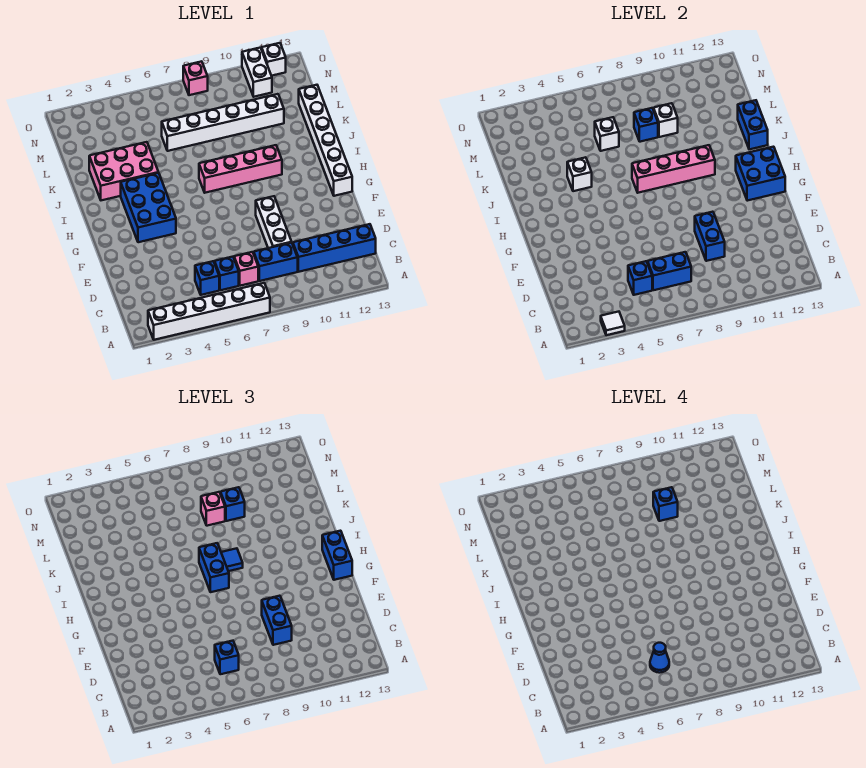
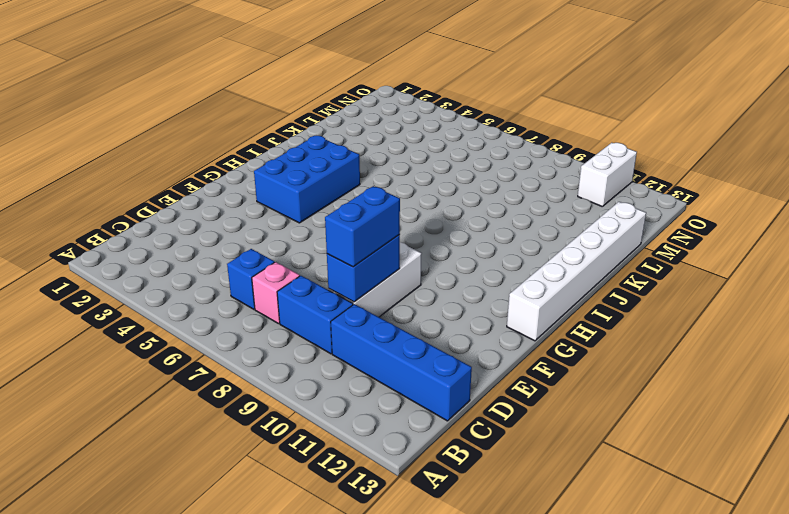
none -> white brick A2:A7 level 1
none -> blue brick C5 level 1
none -> pink brick I7:I10 level 1
none -> pink brick J2:K4 level 1

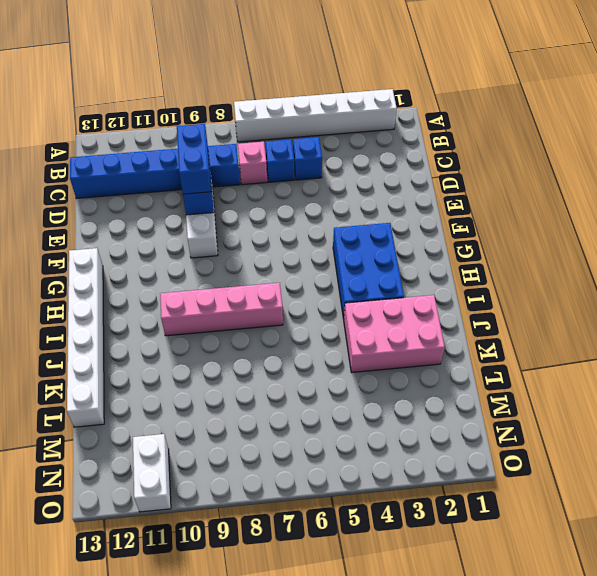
none -> white brick L6:L11 level 1
none -> pink brick O8 level 1
none -> white brick O12 level 1
none -> white tile A3 level 2

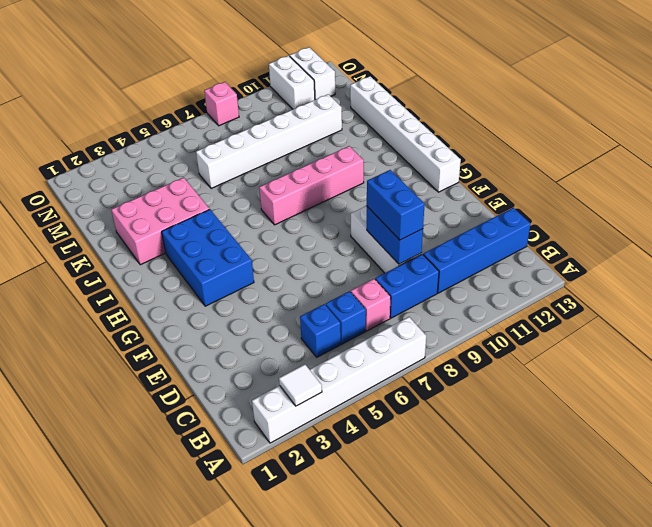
white brick N12:O12 level 1 -> white brick O12 level 1
none -> blue brick C5 level 2
none -> blue brick C6:C7 level 2
none -> blue brick G12:H13 level 2
none -> pink brick I7:I10 level 2

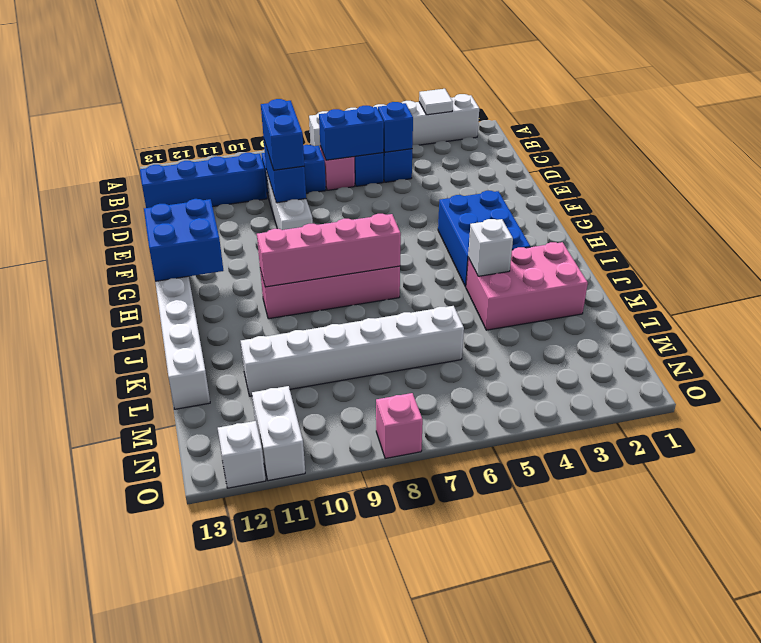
none -> blue brick J13:K13 level 2
none -> white brick L6 level 2
none -> blue brick L8 level 2
none -> white brick L9 level 2

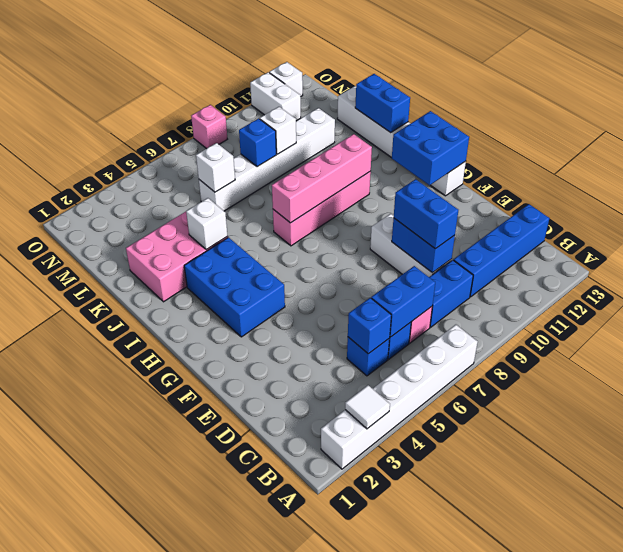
none -> blue brick C6 level 3
none -> blue brick G13:H13 level 3
none -> blue brick H7:I7 level 3
none -> blue tile I8 level 3

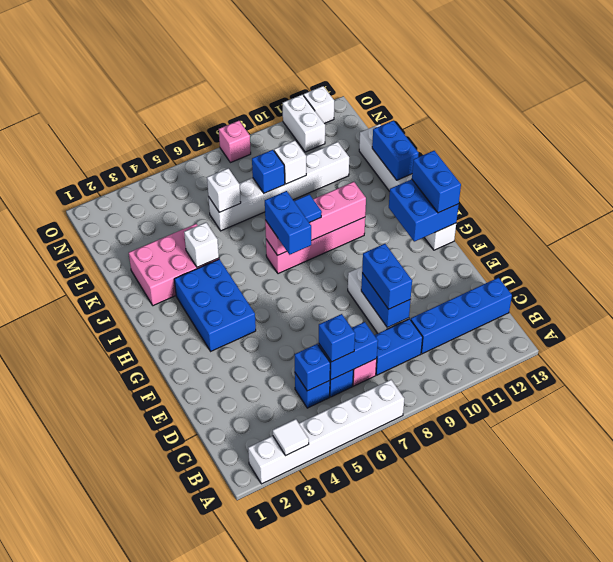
none -> pink brick L8 level 3
none -> blue brick L9 level 3
none -> blue cone C6 level 4
none -> blue brick L9 level 4

